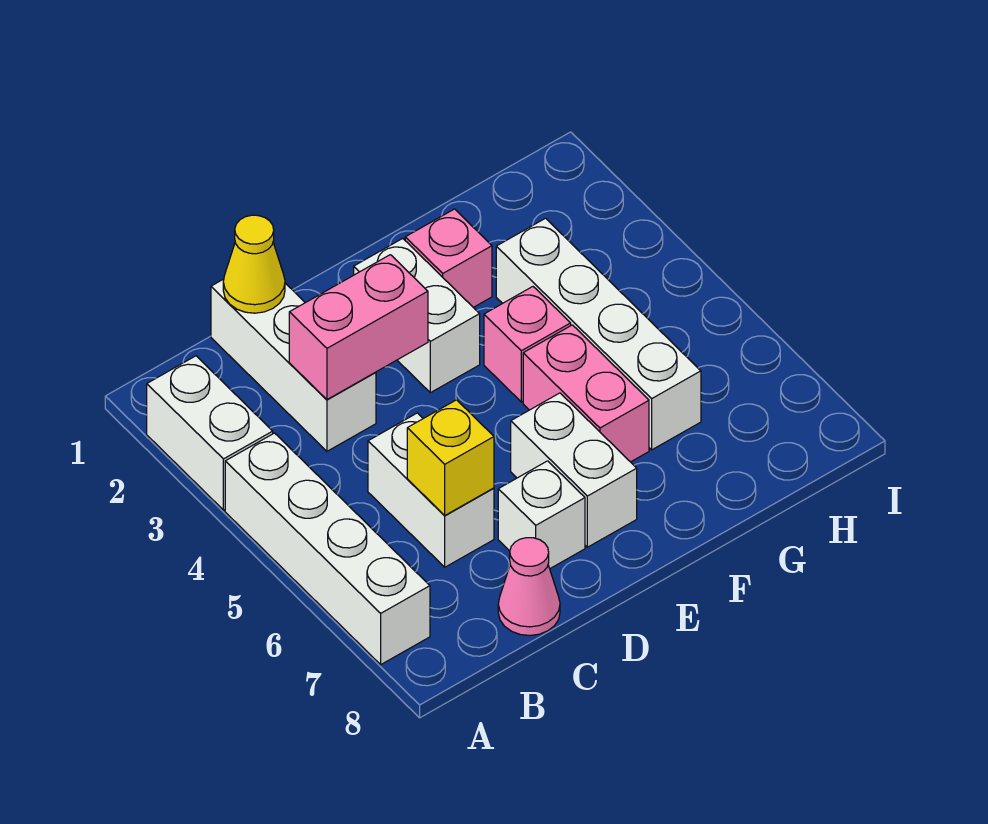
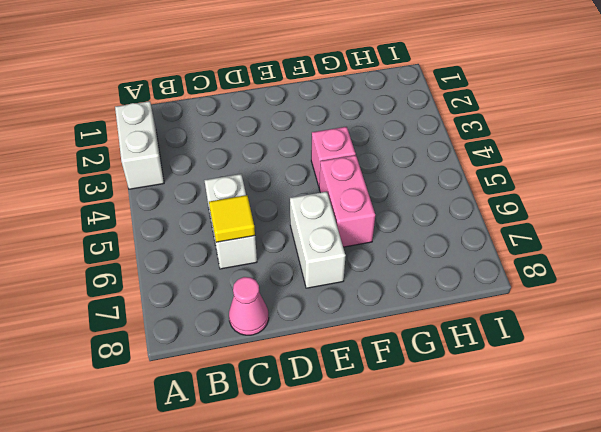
yellow tile C6 level 2 -> yellow brick C6 level 2
none -> white brick A4:A7 level 1
none -> white brick C1:C3 level 1
none -> white brick D7 level 1

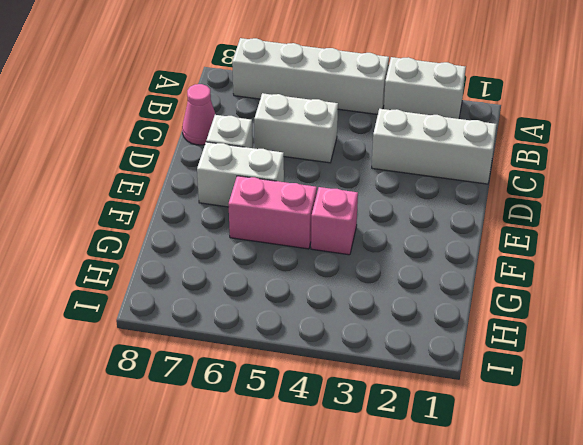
none -> white brick E2:E3 level 1
none -> pink brick F2 level 1
none -> white brick G3:G6 level 1

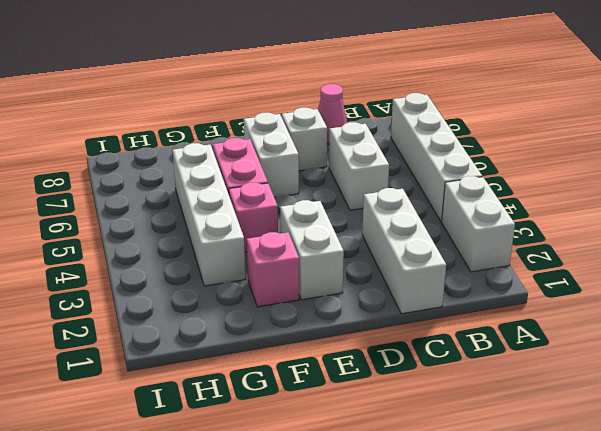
none -> yellow cone C1 level 2
none -> pink brick C3:D3 level 2
none -> yellow brick C6 level 2

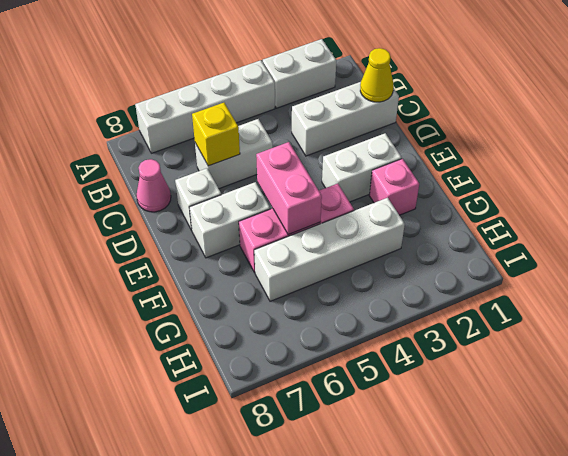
pink brick E5:F5 level 2 -> pink brick C3:D3 level 2

